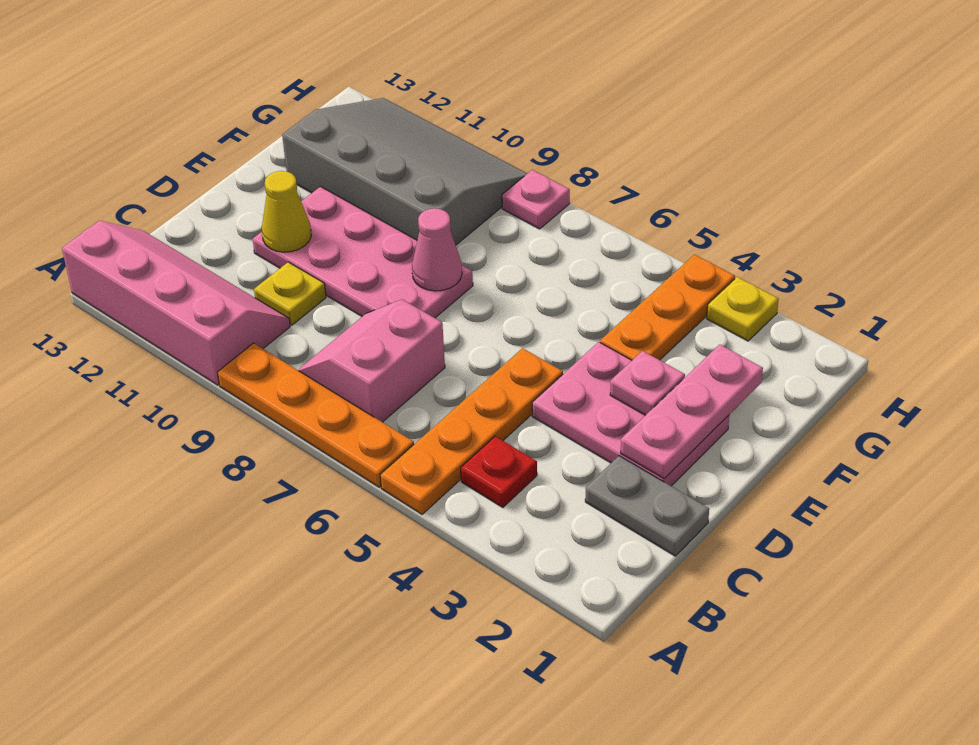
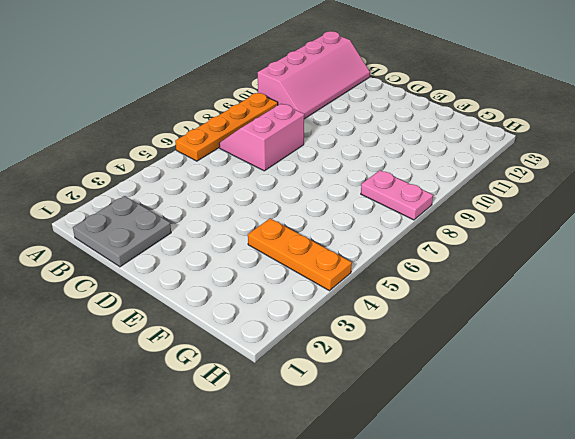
grey plate B1:C2 level 1 -> grey plate C1:C2 level 1
pink slope B7:C8 level 1 top C -> pink slope B7:C8 level 1 top 7
pink plate G8:H8 level 1 -> pink plate H8 level 1
none -> orange plate A5:D5 level 1
none -> red plate B4 level 1
none -> yellow plate C10 level 1

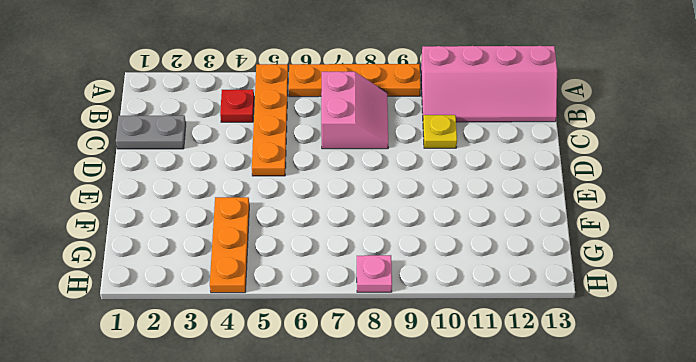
none -> pink plate D2:E4 level 1
none -> pink plate D8:E11 level 1
none -> grey slope F9:H12 level 1 top F

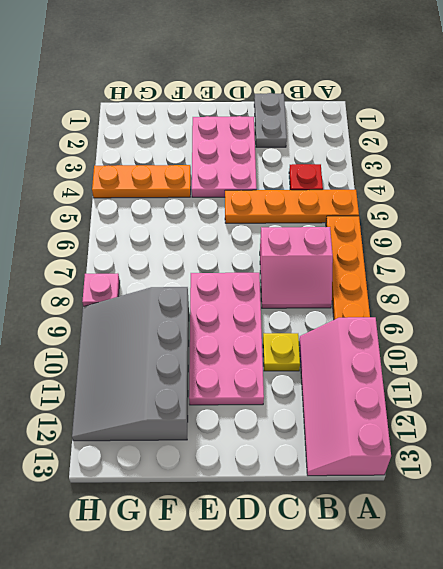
none -> yellow plate H3 level 1
none -> pink plate D2:F2 level 2
none -> yellow cone D11 level 2

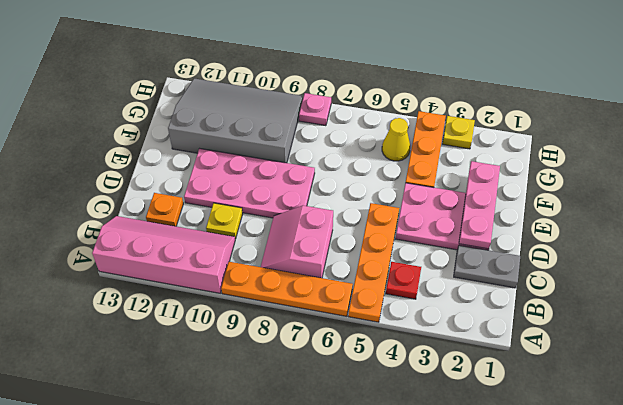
orange plate C12 level 1 -> none
yellow cone G5 level 1 -> yellow cone D11 level 2
none -> pink plate E3 level 2
none -> pink cone E8 level 2

